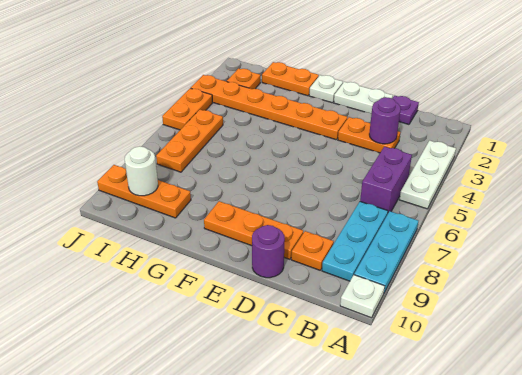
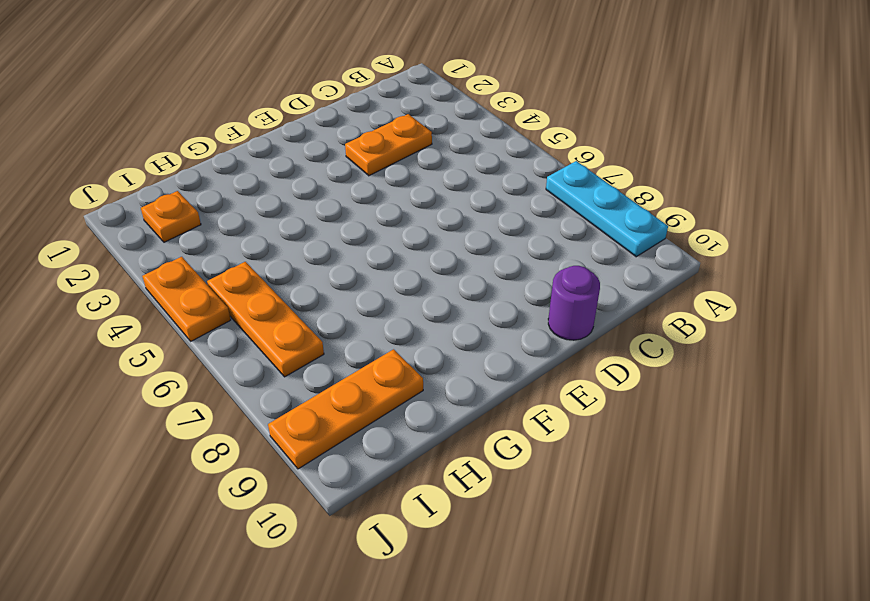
none -> white plate A3:A5 level 1
none -> white plate A10 level 1
none -> purple brick B5:B6 level 1

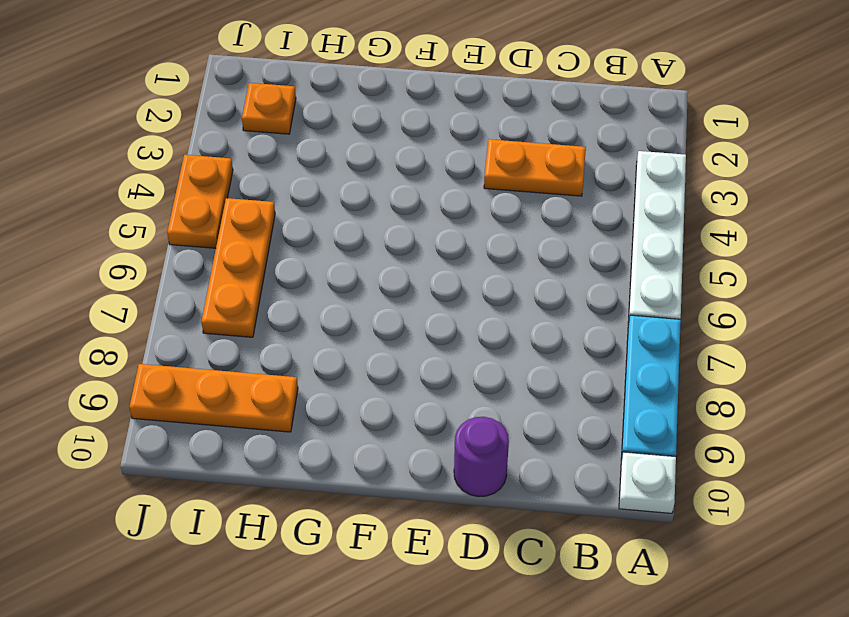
white plate A3:A6 level 1 -> white plate A3:A5 level 1
none -> purple brick B5:B6 level 1
none -> cyan plate B7:B9 level 1
none -> purple plate C1 level 1

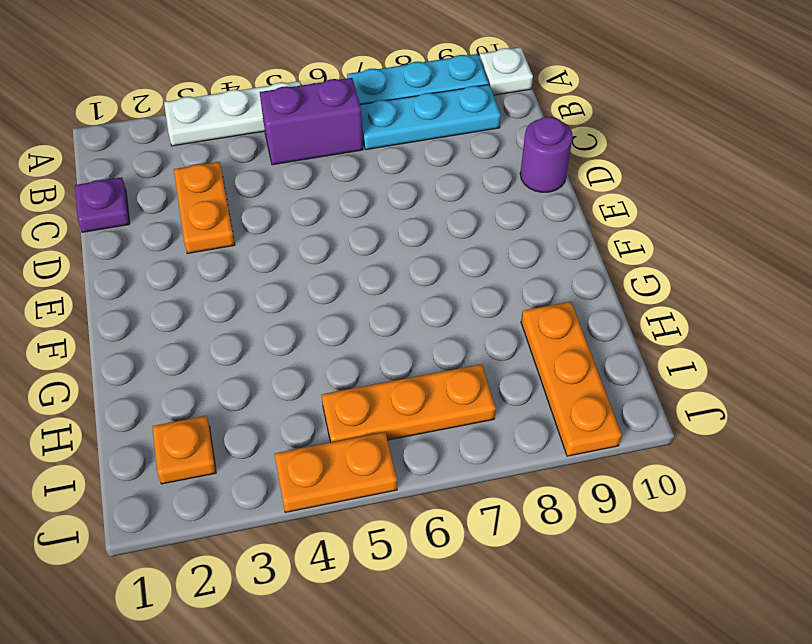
none -> orange plate C9 level 1
none -> white plate D1:E1 level 1
none -> orange plate D9:F9 level 1

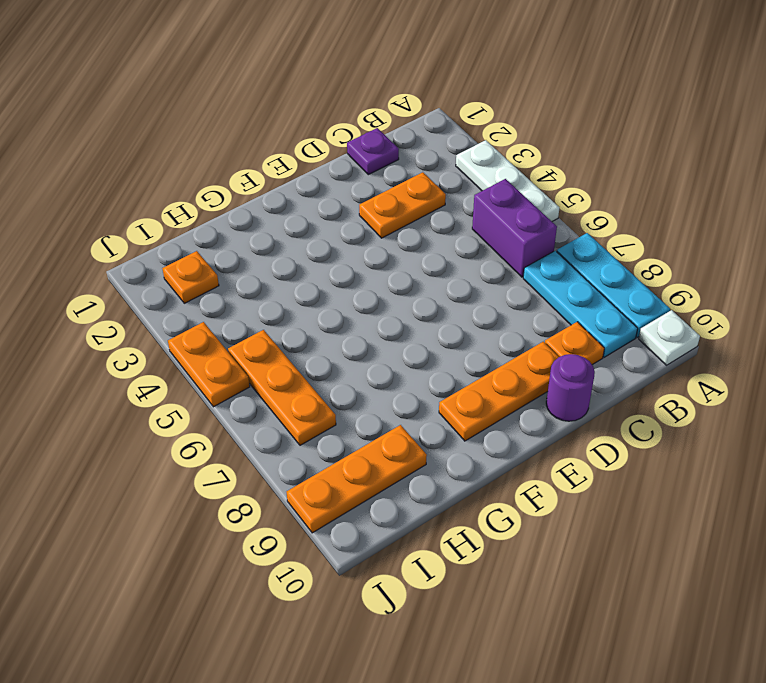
none -> white plate D1:E1 level 1
none -> orange plate E3:J3 level 1
none -> white plate F1 level 1

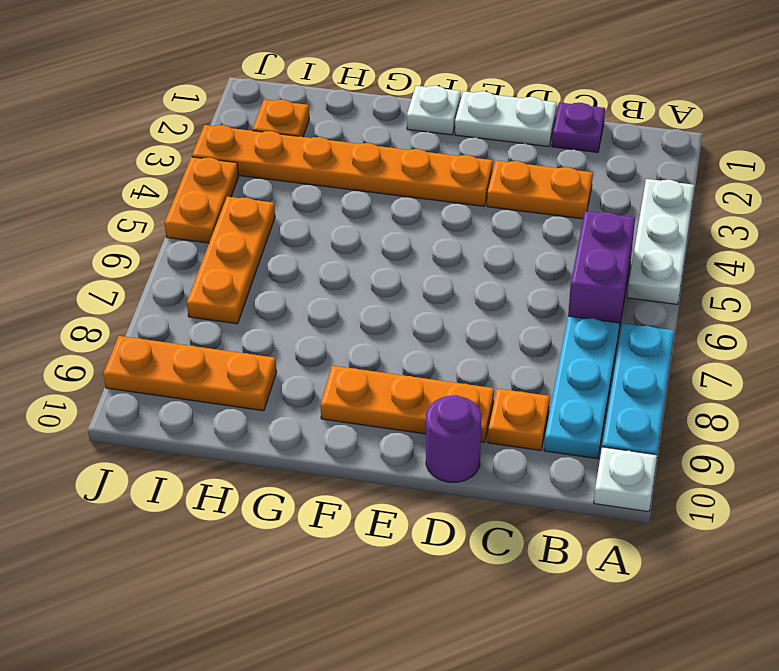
none -> orange plate G1:H1 level 1
none -> purple round brick C3 level 2
none -> white round brick I9 level 2

